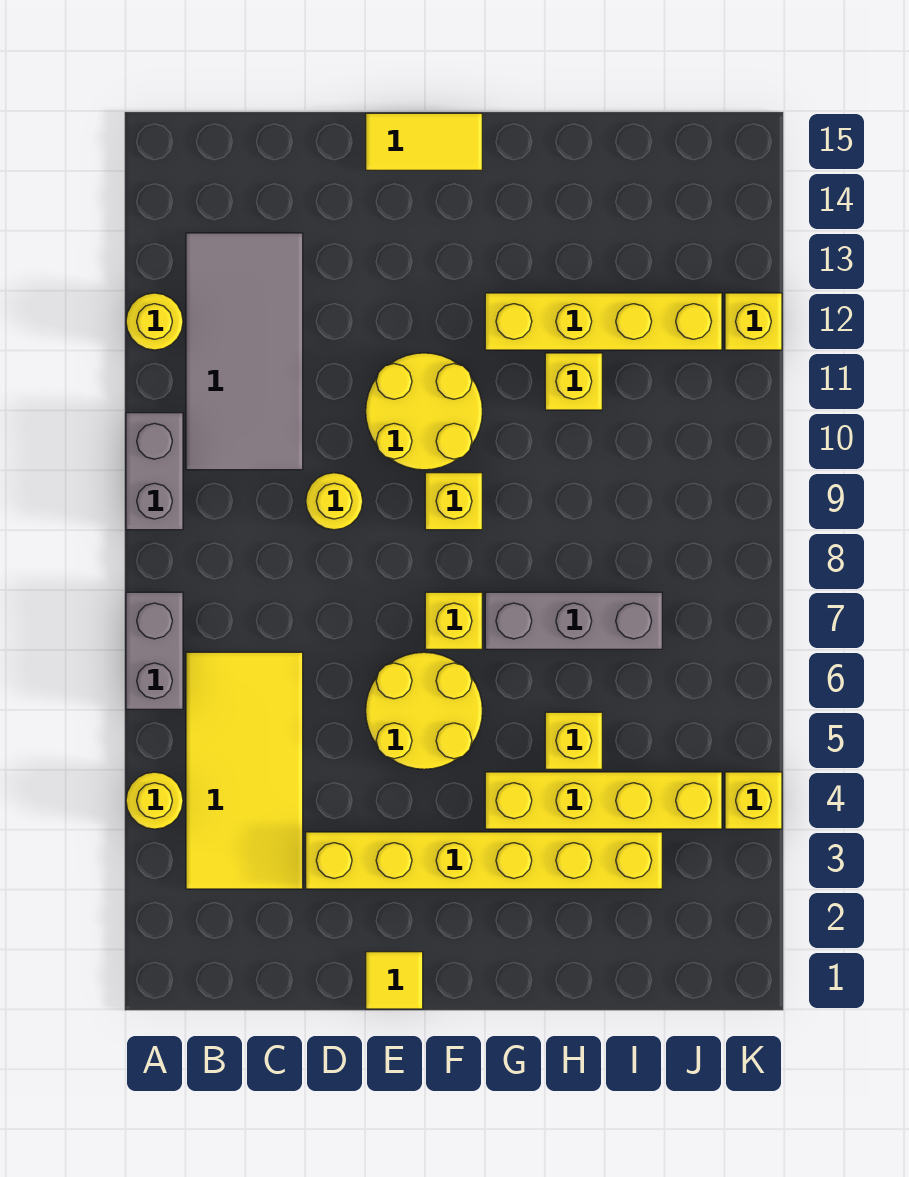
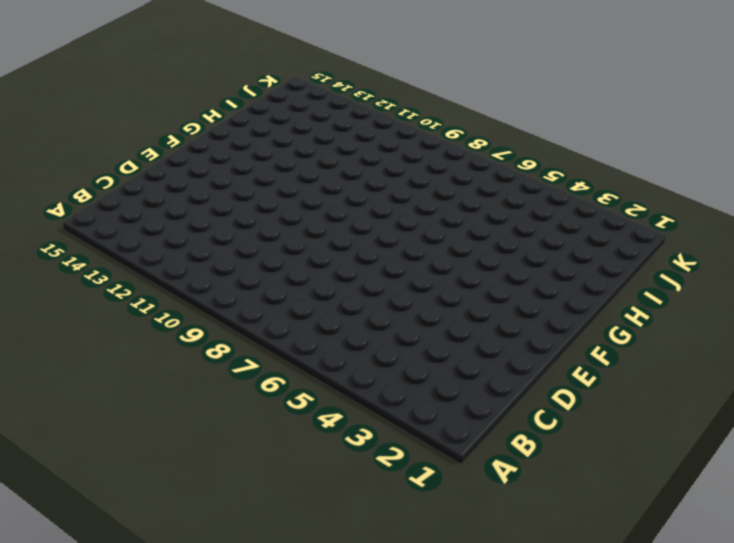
none -> yellow round brick A4 level 1
none -> grey brick A6:A7 level 1
none -> grey brick A9:A10 level 1

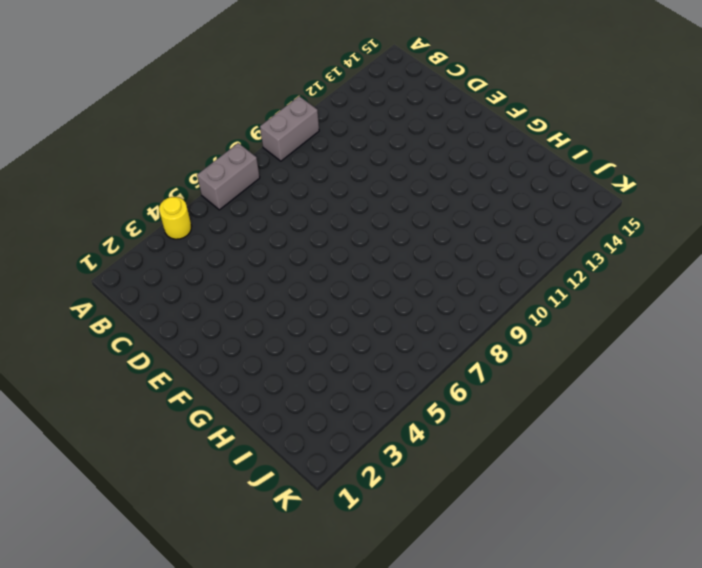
none -> yellow round brick A12 level 1
none -> yellow tile B3:C6 level 1
none -> grey tile B10:C13 level 1

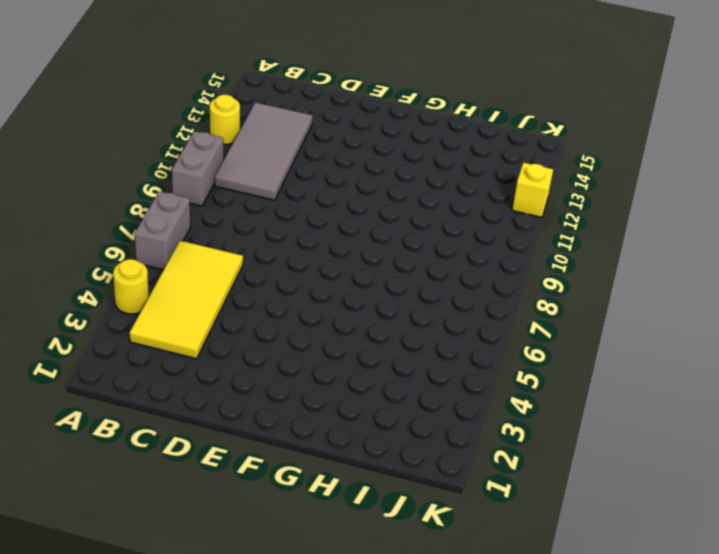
none -> yellow brick D3:I3 level 1
none -> yellow round brick D9 level 1
none -> yellow tile E1 level 1

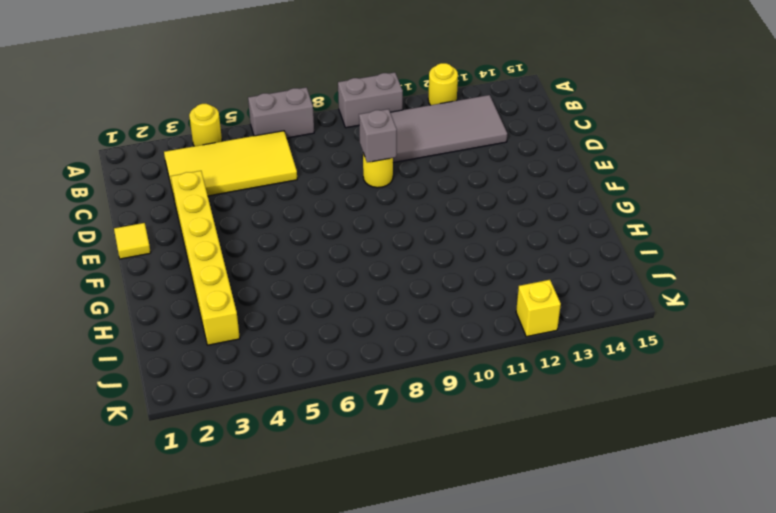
grey brick D9 level 2 -> none
none -> yellow round brick E5:F6 level 1
none -> yellow round brick E10:F11 level 1
none -> yellow tile E15:F15 level 1

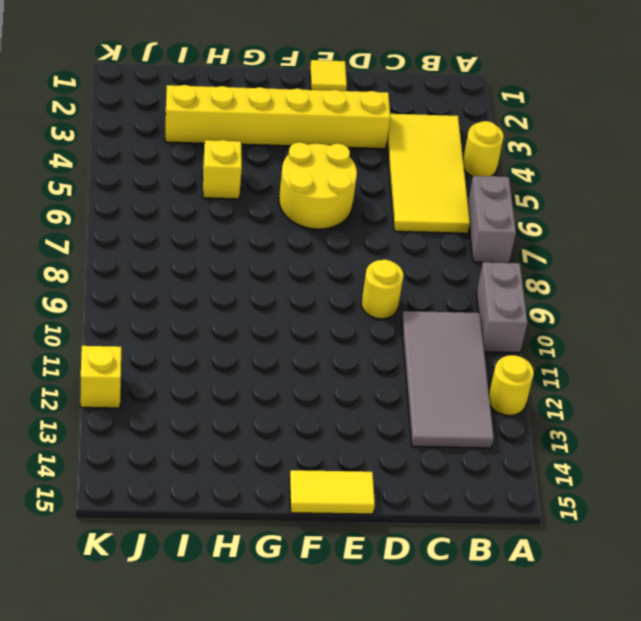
none -> yellow round brick E10:F11 level 1
none -> yellow brick F7 level 1
none -> yellow brick F9 level 1

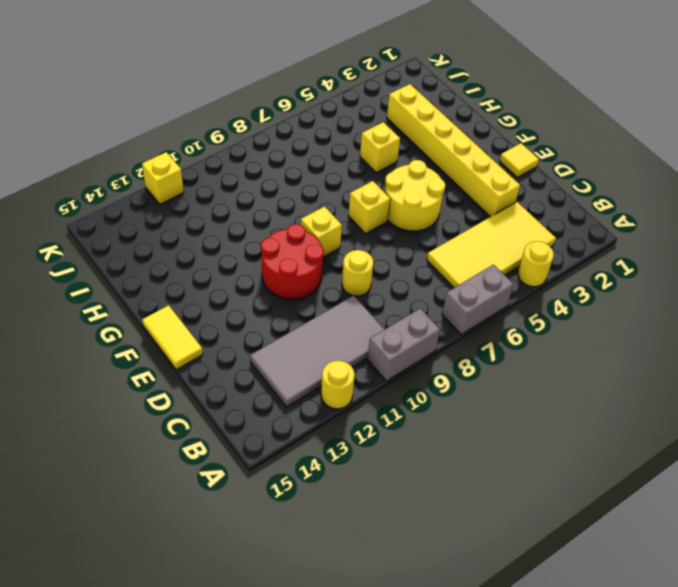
red round brick E10:F11 level 1 -> yellow round brick E10:F11 level 1
none -> yellow brick G4:J4 level 1
none -> grey brick G7:I7 level 1
none -> yellow brick G12:J12 level 1

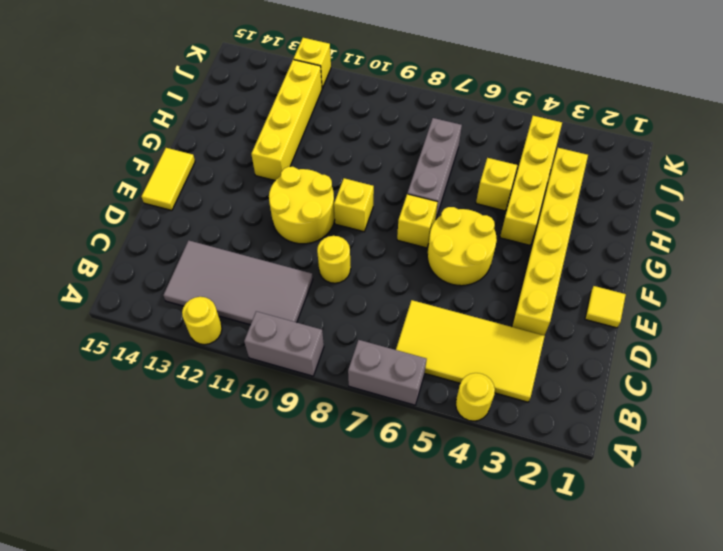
none -> yellow brick H11 level 1
none -> yellow brick K4 level 1

